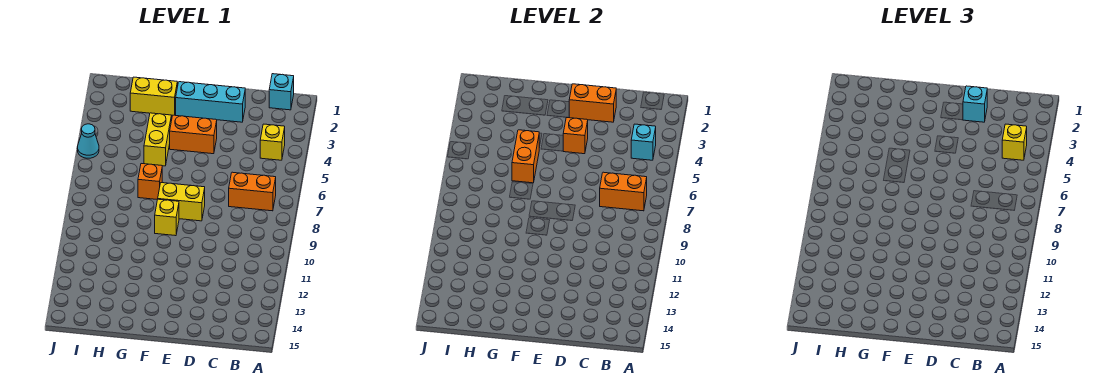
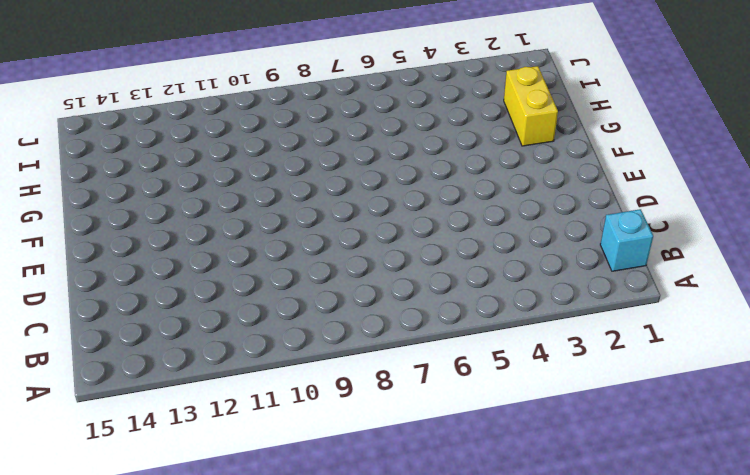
none -> yellow brick B4 level 1
none -> orange brick B7:C7 level 1
none -> cyan brick D2:F2 level 1

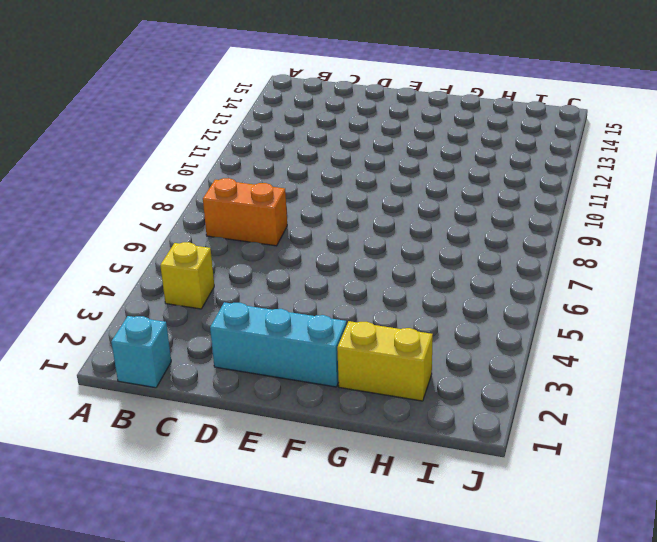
none -> orange brick E4:F4 level 1
none -> yellow brick E8:F8 level 1
none -> yellow brick F9 level 1

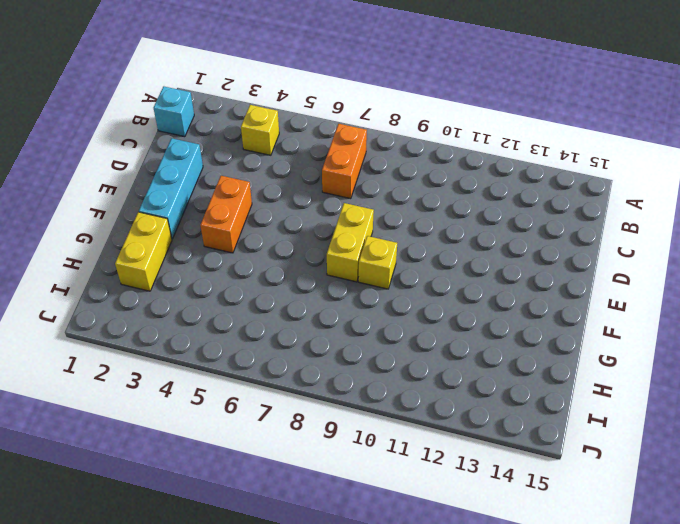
none -> yellow brick G4:G5 level 1
none -> orange brick G7 level 1
none -> cyan cone J5 level 1

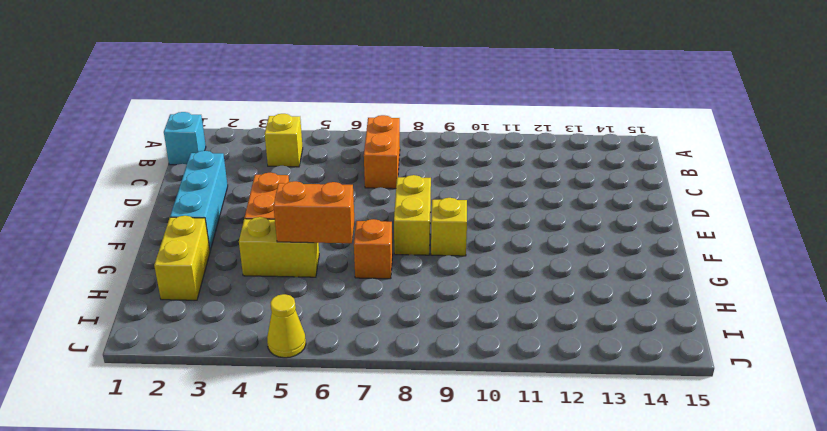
yellow cone J5 level 1 -> cyan cone J5 level 1
none -> cyan brick B4 level 2
none -> orange brick B7:C7 level 2
none -> orange brick D2:E2 level 2

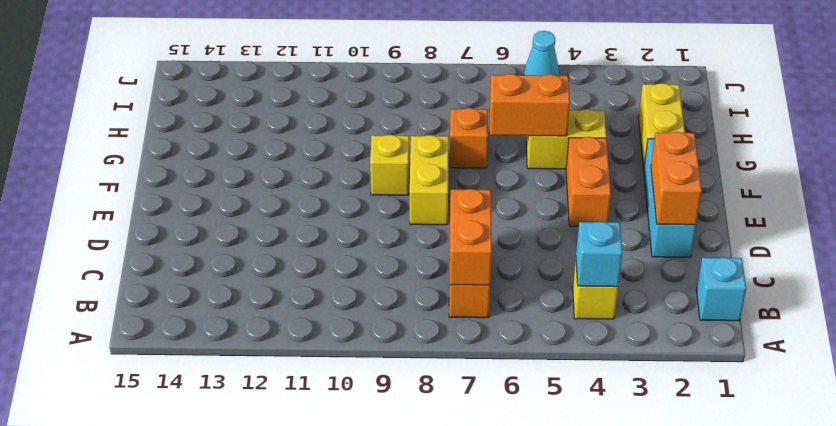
none -> orange brick E4 level 2
none -> yellow brick B4 level 3
none -> cyan brick D2 level 3

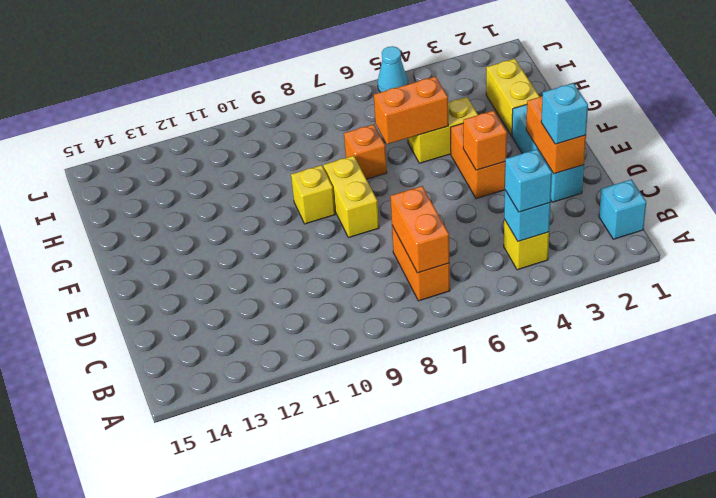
cyan brick B4 level 3 -> yellow brick B4 level 3

